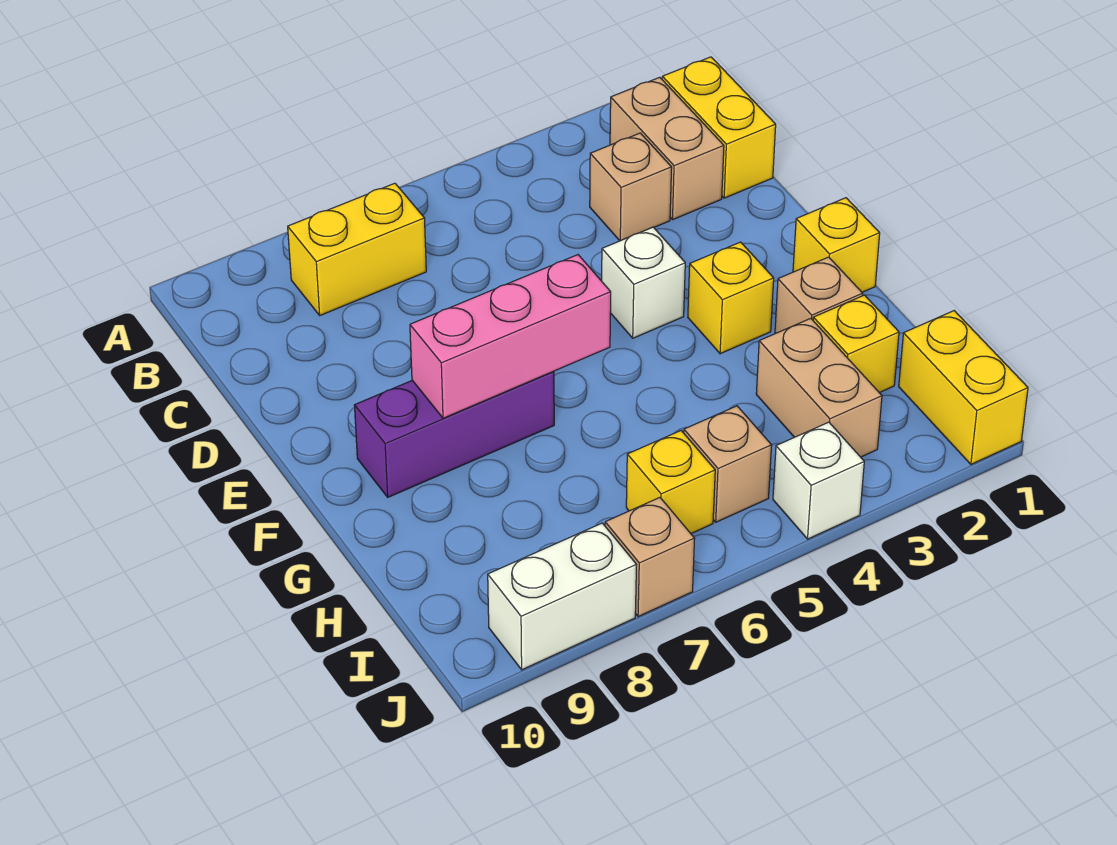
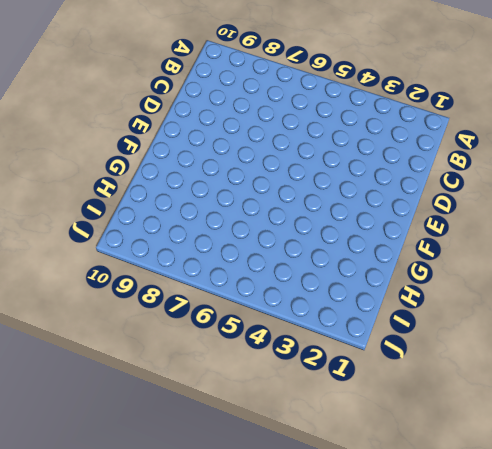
none -> yellow brick B1:C1 level 1
none -> tan brick B2:C2 level 1
none -> yellow brick B7:B8 level 1

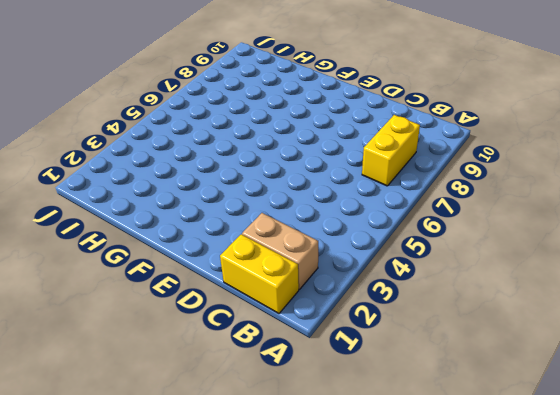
none -> tan brick C3 level 1
none -> white brick E4 level 1
none -> yellow brick F1 level 1

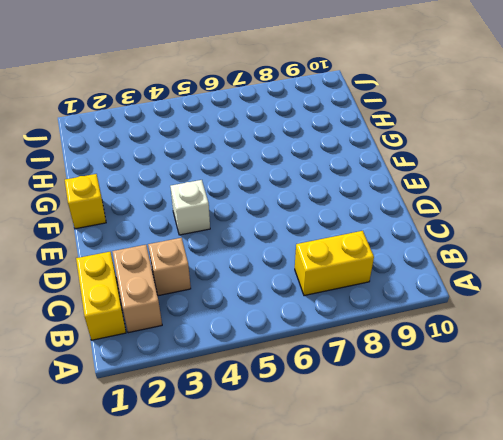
none -> yellow brick F3 level 1
none -> purple brick F7:F9 level 1
none -> tan brick G2 level 1

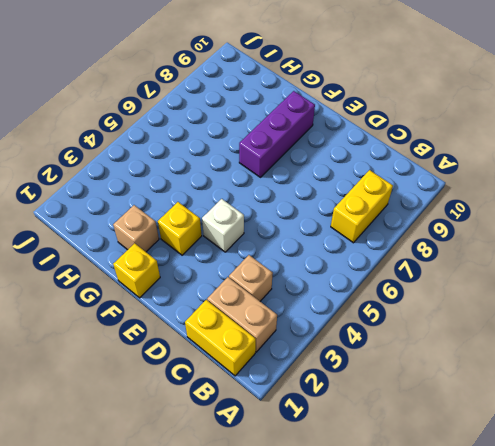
none -> yellow brick H2 level 1
none -> tan brick H3:I3 level 1
none -> yellow brick I1:J1 level 1

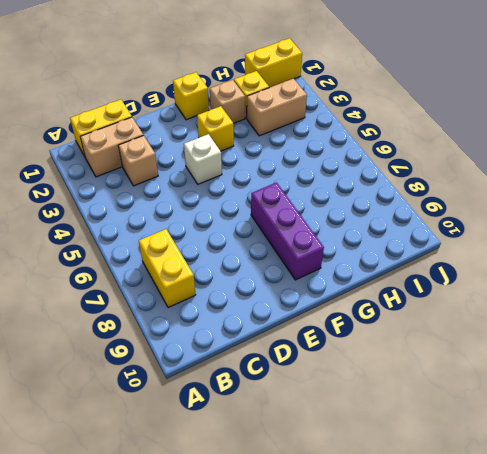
none -> tan brick I5 level 1
none -> yellow brick I6 level 1
none -> white brick J4 level 1

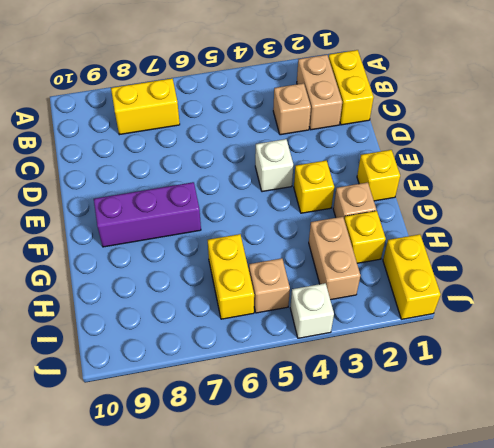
yellow brick H6:I6 level 1 -> yellow brick I6 level 1
none -> tan brick J7 level 1
none -> white brick J8:J9 level 1
none -> pink brick F6:F8 level 2

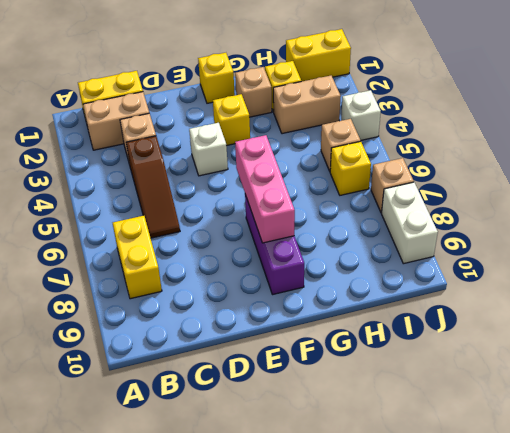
brown slope C4:C6 level 1 top 4 -> none

